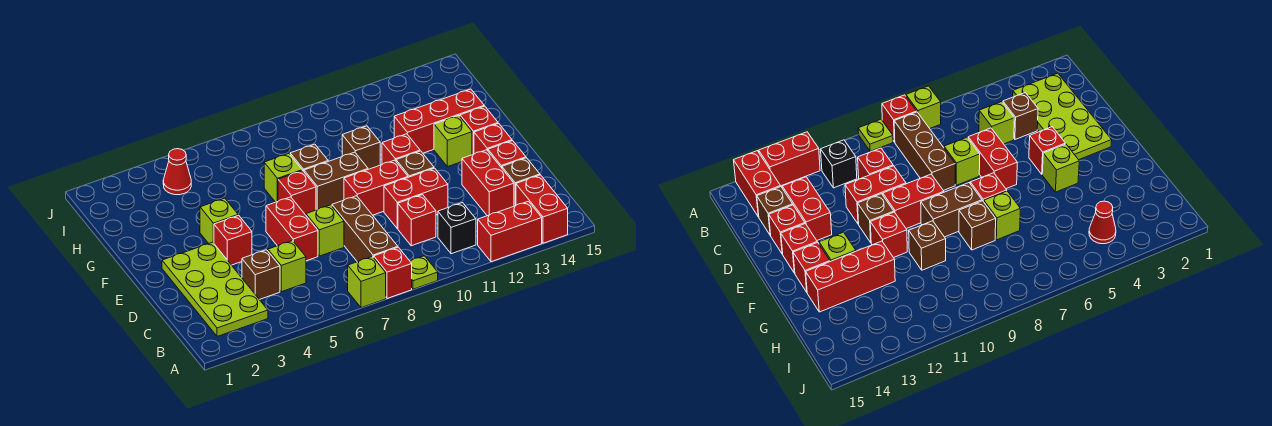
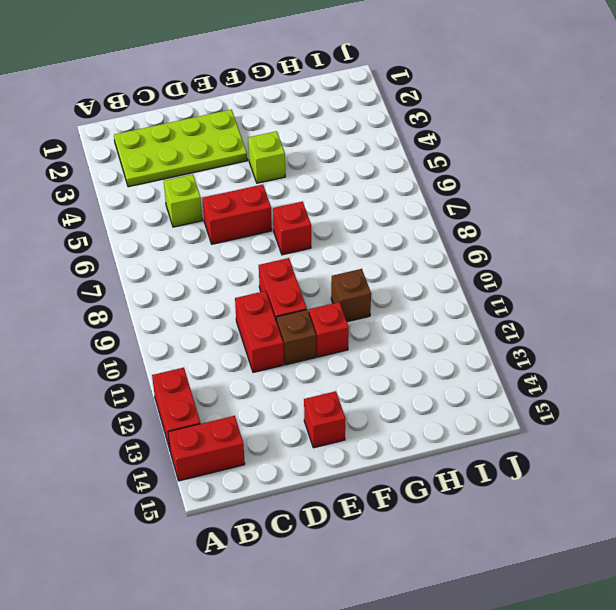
none -> lime brick A7 level 1
none -> red brick A8 level 1
none -> lime plate A9 level 1
none -> brown brick B8:D8 level 1

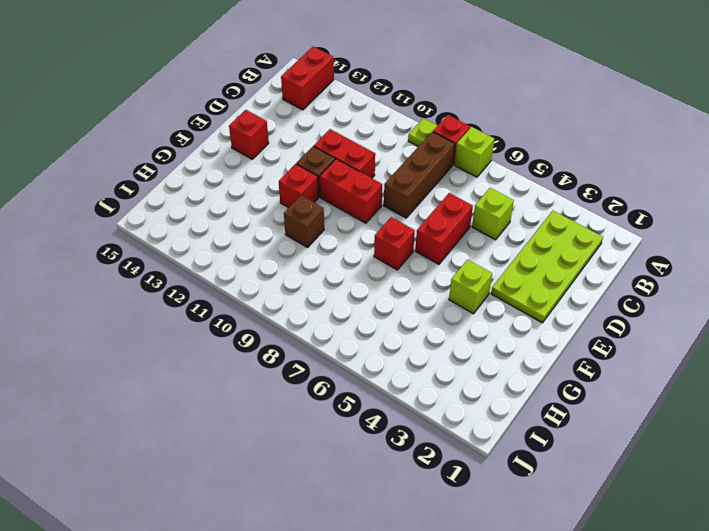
none -> red brick A12:A13 level 1
none -> black brick B11 level 1
none -> brown brick C4 level 1
none -> red brick C10 level 1

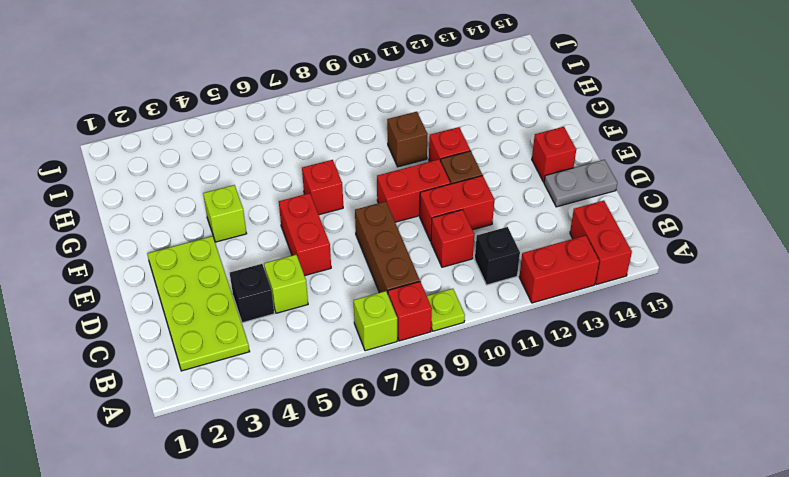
black brick C4 level 1 -> brown brick C4 level 1
grey plate D14:D15 level 1 -> red brick D14 level 1
none -> red brick C13:D13 level 1
none -> brown brick C14 level 1
none -> lime brick D7 level 1
none -> red brick E4 level 1

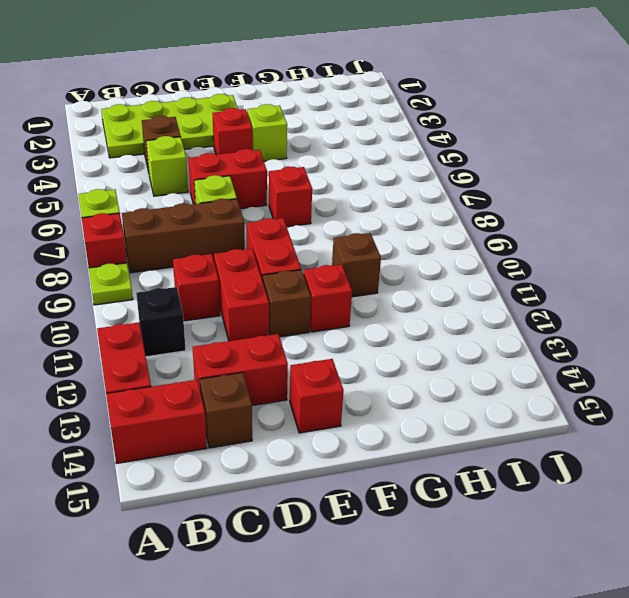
none -> red brick D14 level 1
none -> brown brick F8:F9 level 1
none -> lime brick F13 level 1
none -> red brick F14 level 1

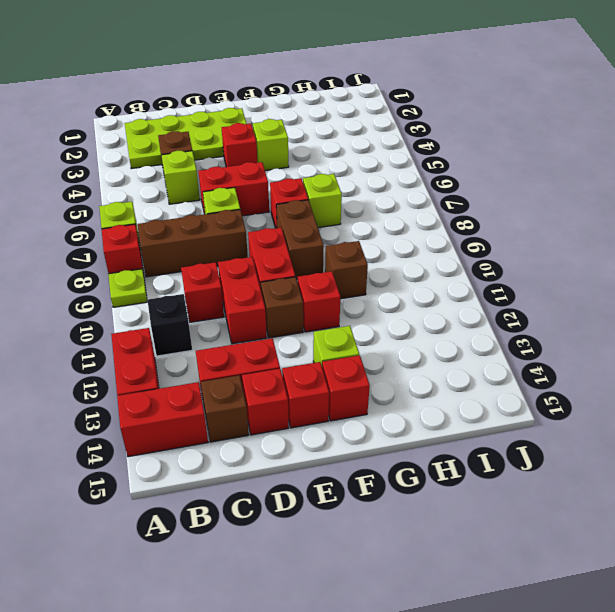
none -> brown brick G8 level 1
none -> red brick G12:G14 level 1
none -> red cone I4 level 1

